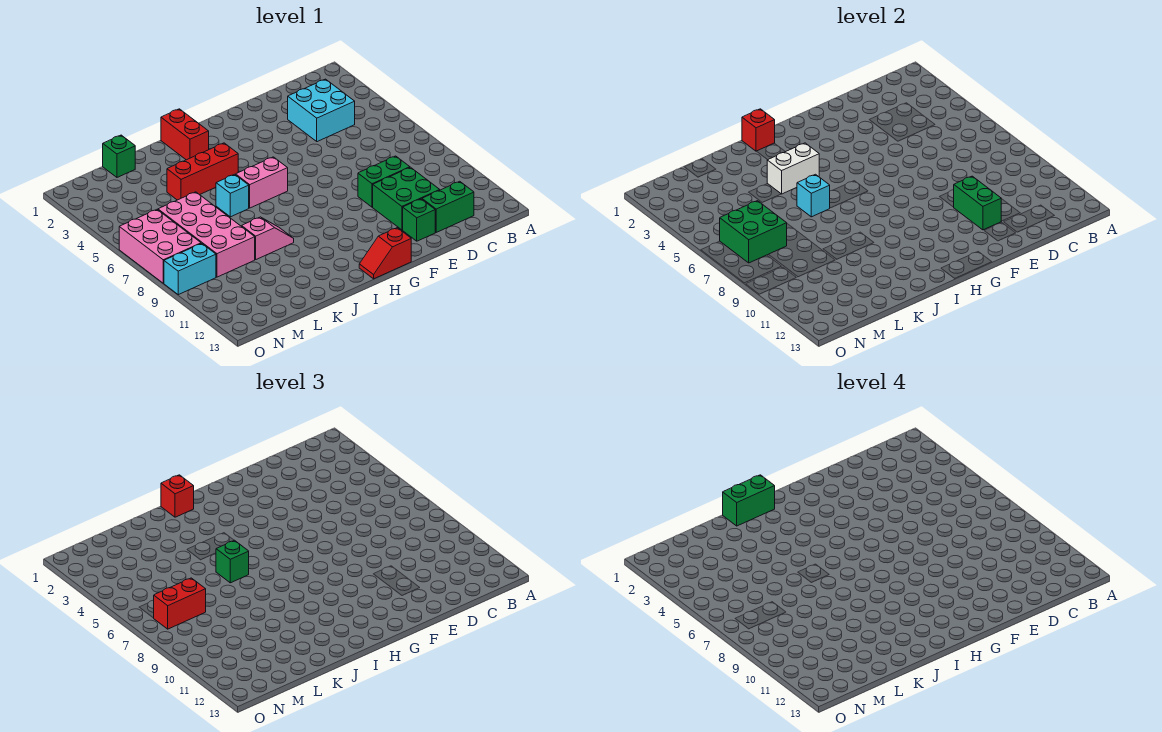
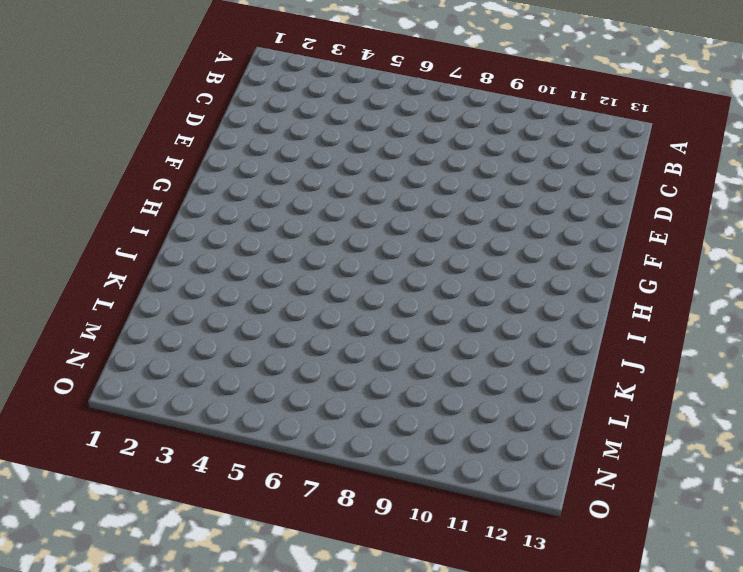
none -> cyan brick C3:D4 level 1
none -> green brick C12:D12 level 1
none -> green brick D9:E9 level 1

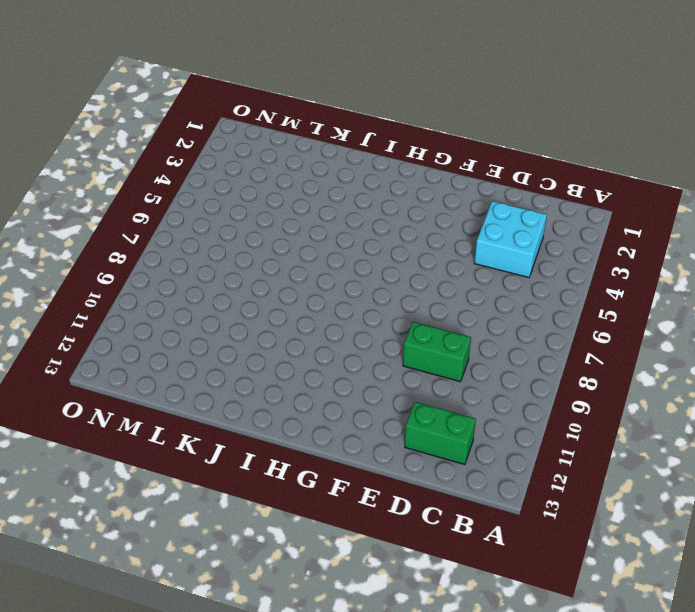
none -> green brick D10:E11 level 1
none -> green brick E12 level 1
none -> red slope G13:H13 level 1 top G

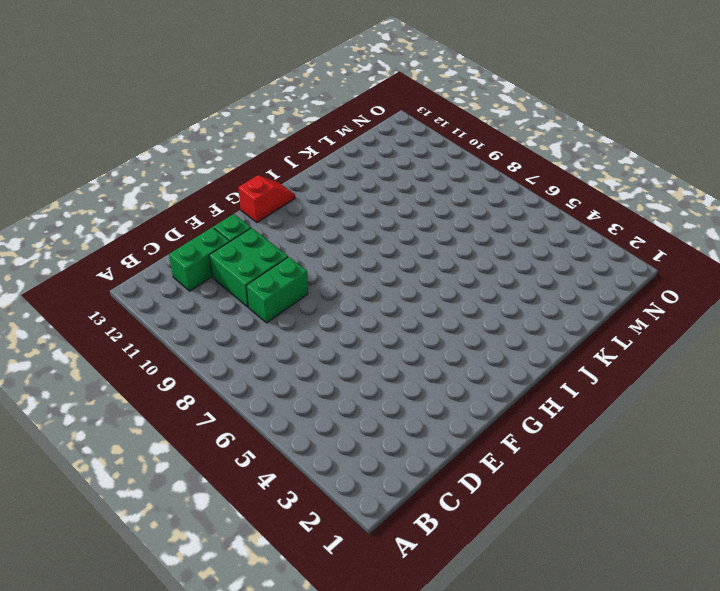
none -> cyan brick C3:D4 level 1
none -> pink brick H6:I6 level 1
none -> red brick I1:I2 level 1

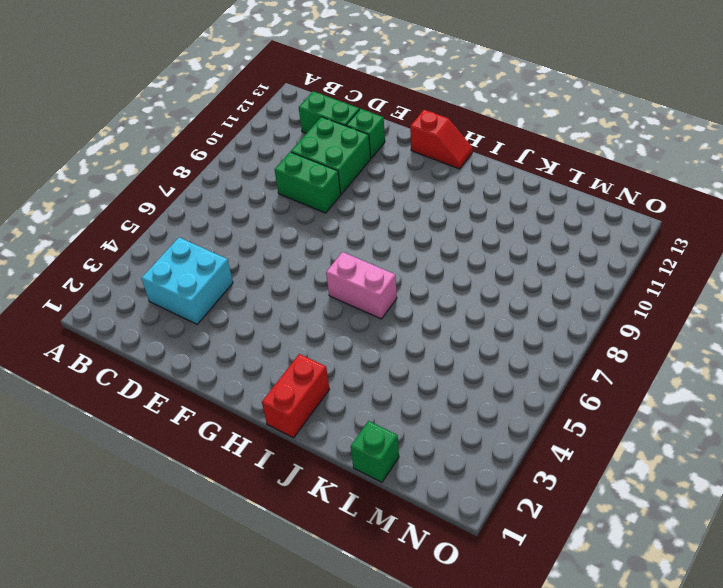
none -> red brick I4:K4 level 1
none -> cyan brick J6 level 1
none -> pink slope J9:K9 level 1 top K

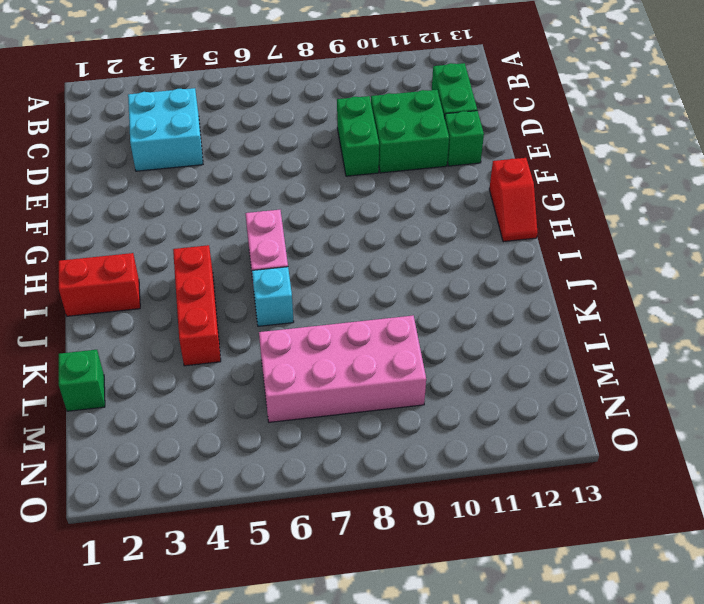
none -> pink slope J9:K9 level 1 top K
none -> pink brick N6:O8 level 1
none -> cyan brick N9:O9 level 1

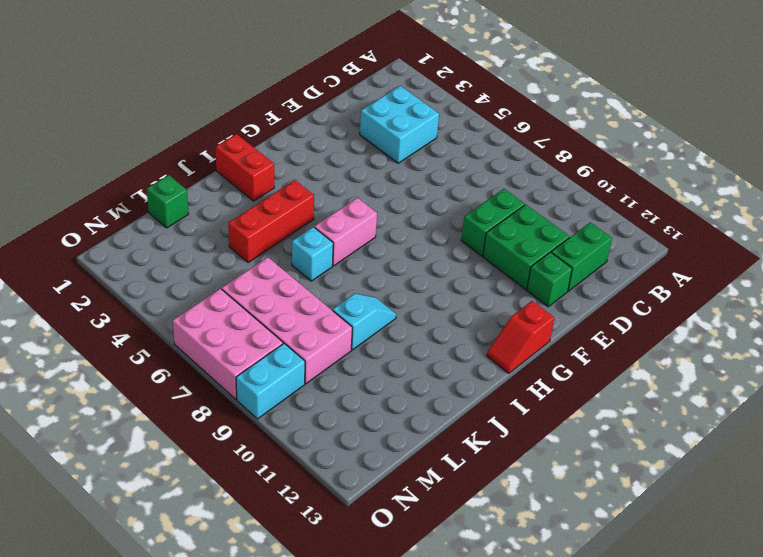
cyan slope J9:K9 level 1 top K -> pink slope J9:K9 level 1 top K
none -> green brick E10:E11 level 2
none -> red brick I1 level 2
none -> white brick I4:J4 level 2

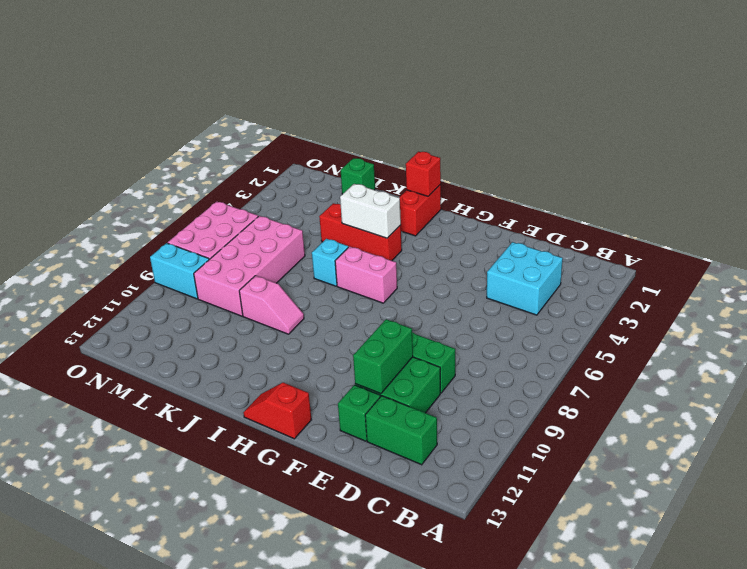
none -> cyan brick J6 level 2
none -> green brick M6:N7 level 2
none -> red brick I1 level 3

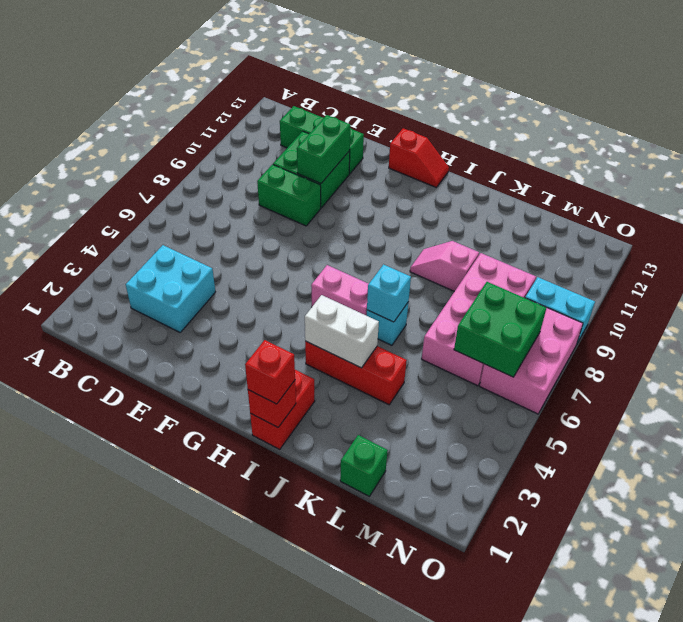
none -> green brick J6 level 3
none -> red brick M7:N7 level 3
none -> green brick I1:J1 level 4

